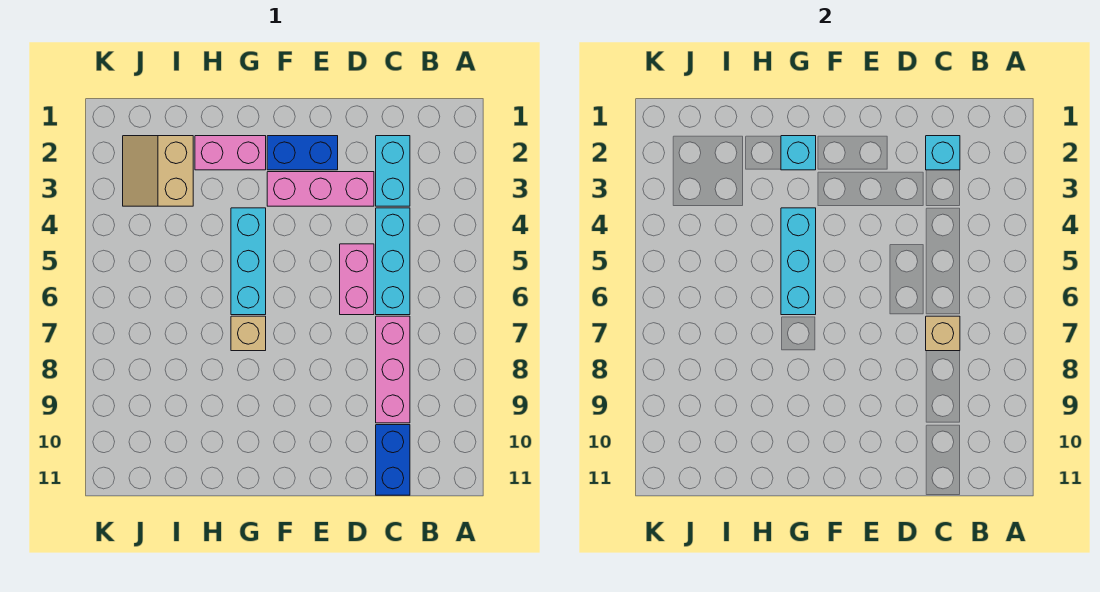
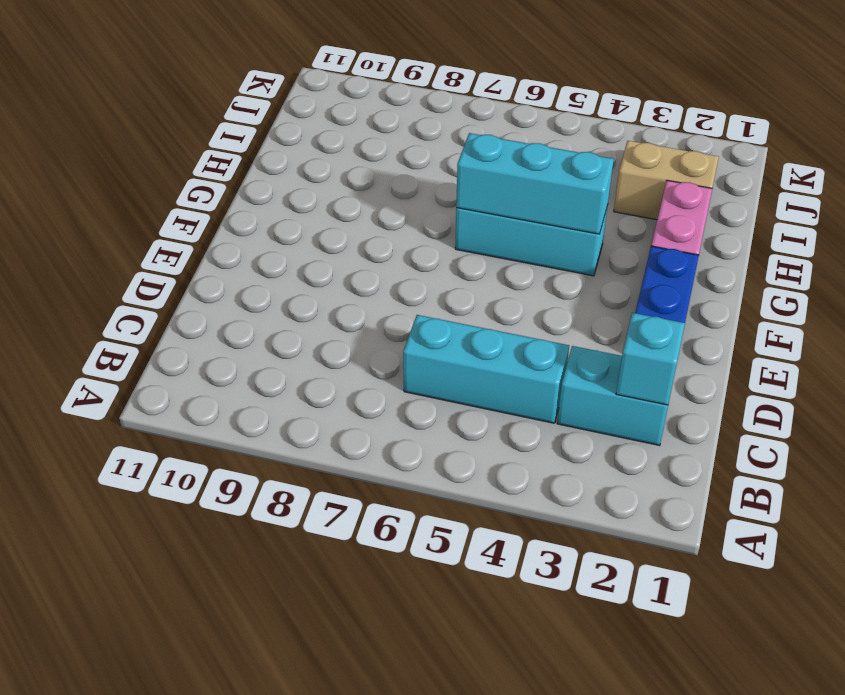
none -> pink brick C7:C9 level 1
none -> blue brick C10:C11 level 1
none -> pink brick D3:F3 level 1

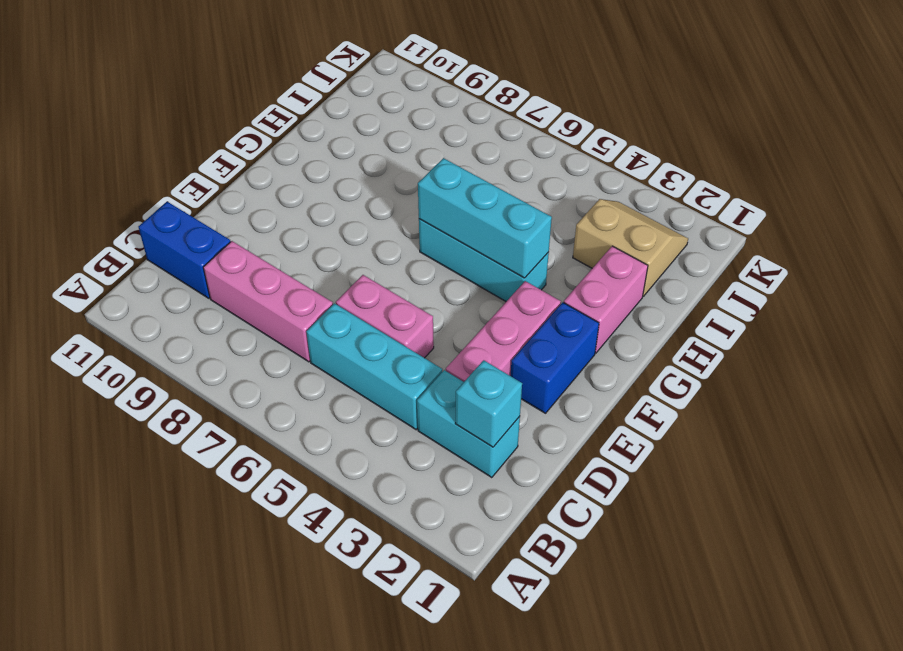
none -> tan brick G7 level 1
none -> tan brick C7 level 2
none -> cyan brick G2 level 2

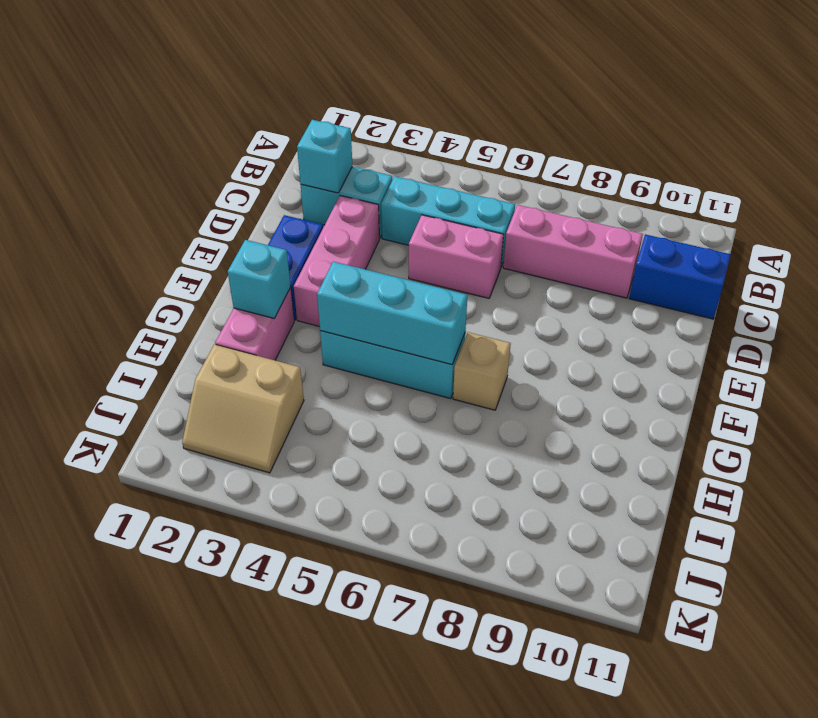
none -> tan brick C7 level 2

